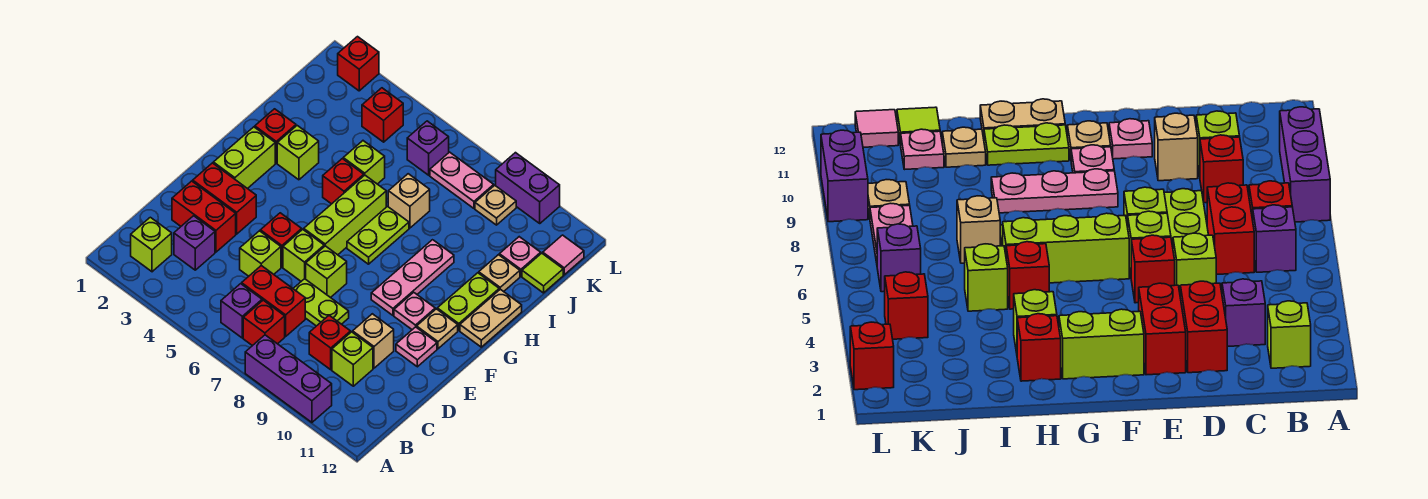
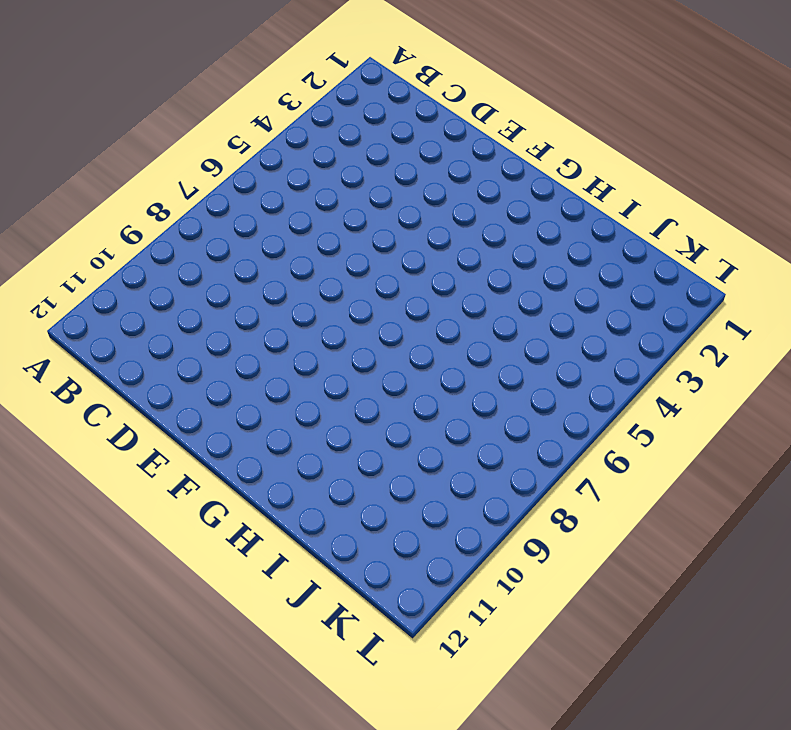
none -> purple brick A8:A10 level 1
none -> lime brick B2 level 1
none -> purple brick B6 level 1
none -> red brick B7 level 1

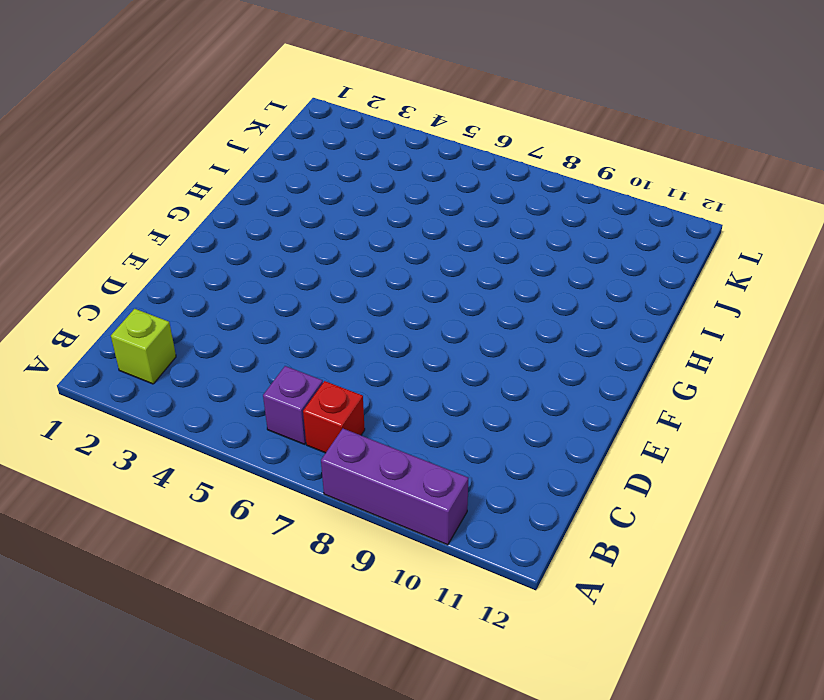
none -> purple brick C3 level 1
none -> red brick C6:C7 level 1
none -> red brick C9 level 1
none -> lime brick C10 level 1

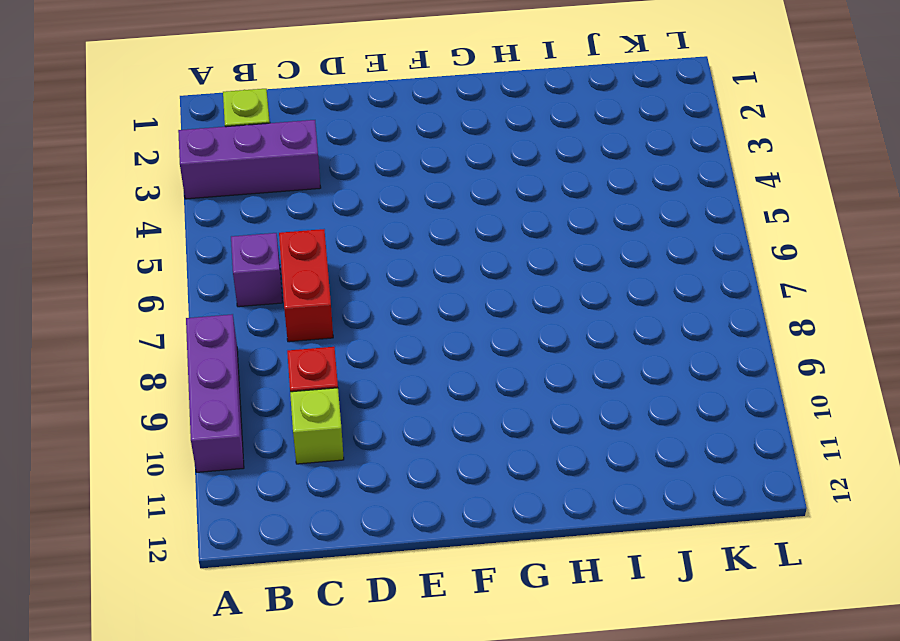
purple brick A3:C3 level 1 -> purple brick C3 level 1
none -> red brick B7 level 1
none -> red brick D2:D3 level 1
none -> lime brick D5 level 1
none -> lime plate D7:D8 level 1

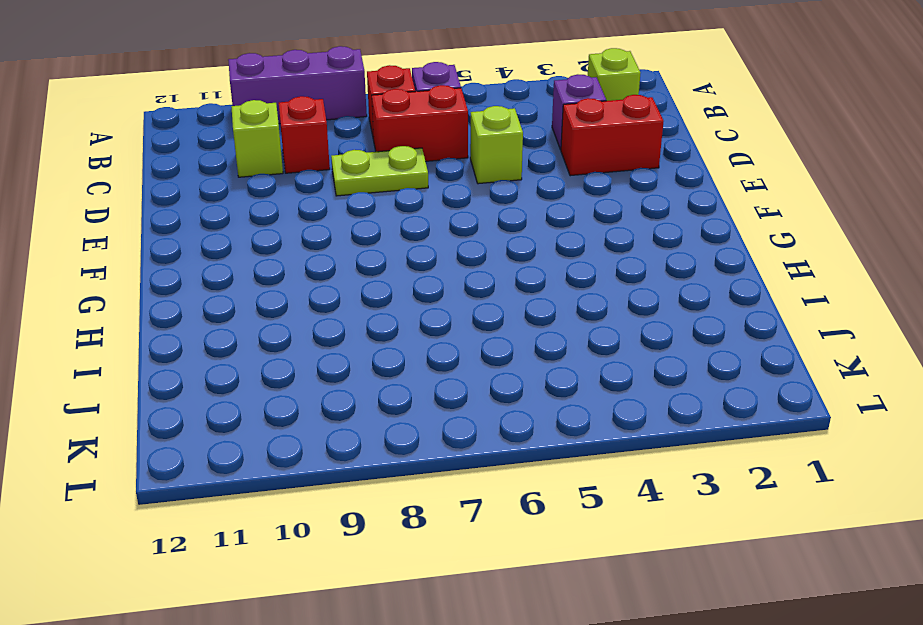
none -> tan brick D10 level 1
none -> red brick E2:E3 level 1
none -> red brick E5 level 1
none -> lime brick E6 level 1

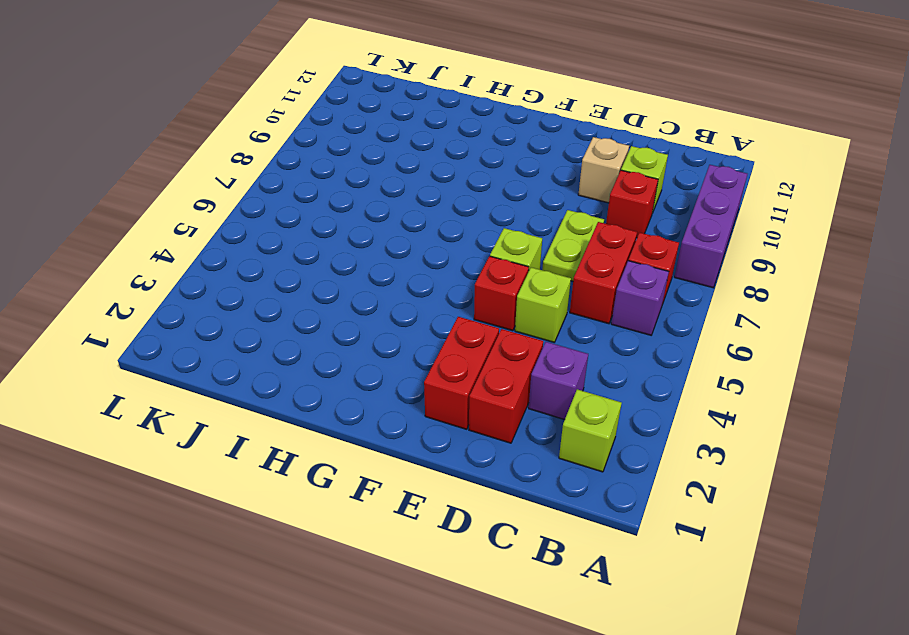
none -> lime brick E7 level 1
none -> pink plate E11 level 1
none -> lime brick F2:G2 level 1
none -> lime brick F6:H6 level 1

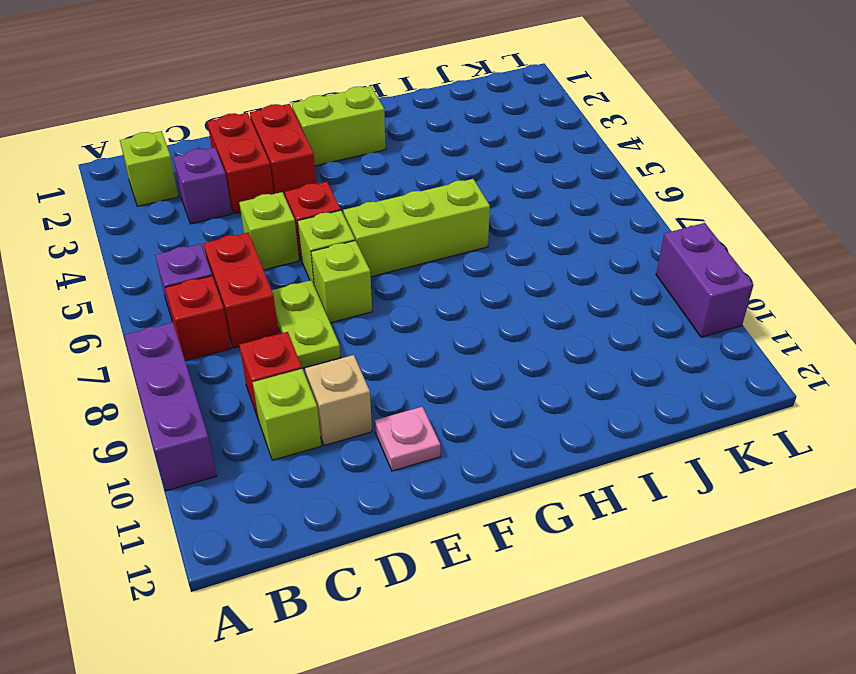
none -> pink plate F9:H9 level 1
none -> pink plate F10 level 1
none -> tan plate F11 level 1
none -> lime plate G7:H7 level 1

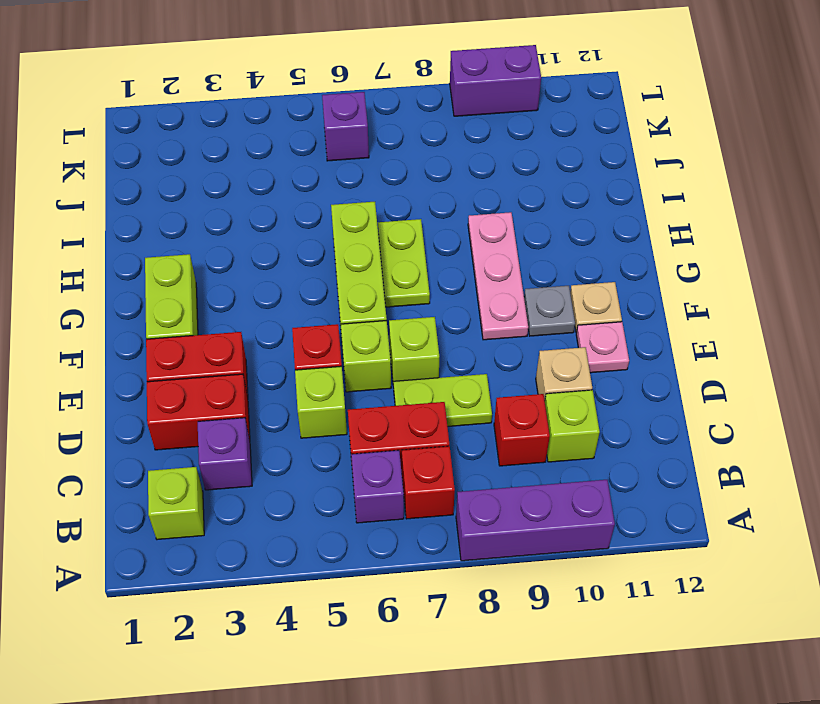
grey plate F10 level 1 -> pink plate F10 level 1
none -> lime plate G11:H11 level 1
none -> tan plate G12:H12 level 1
none -> red brick H2 level 1
none -> lime brick H3 level 1

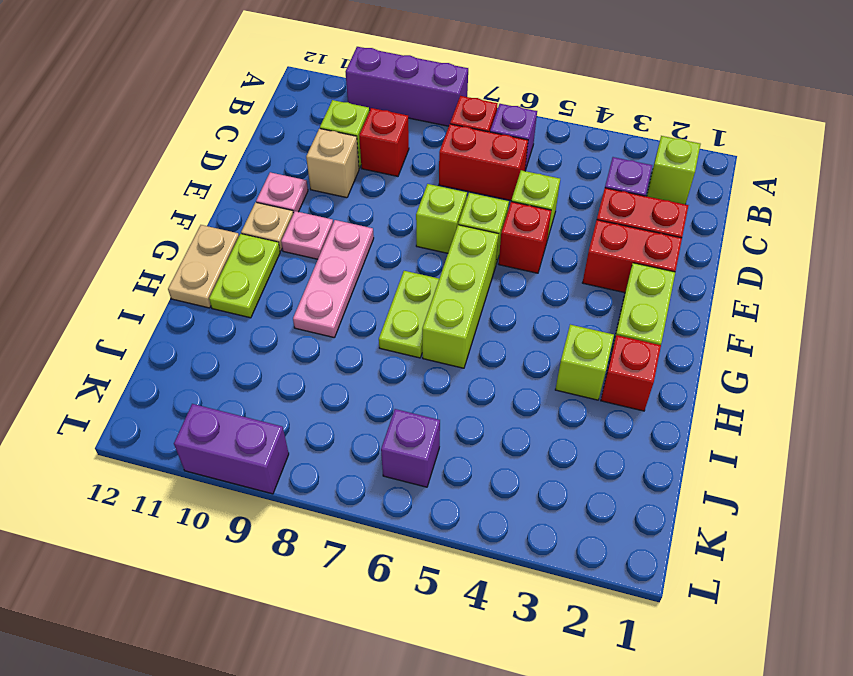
none -> lime plate D7:D8 level 1
none -> red brick H5 level 1
none -> lime brick I5 level 1
none -> tan brick I7 level 1

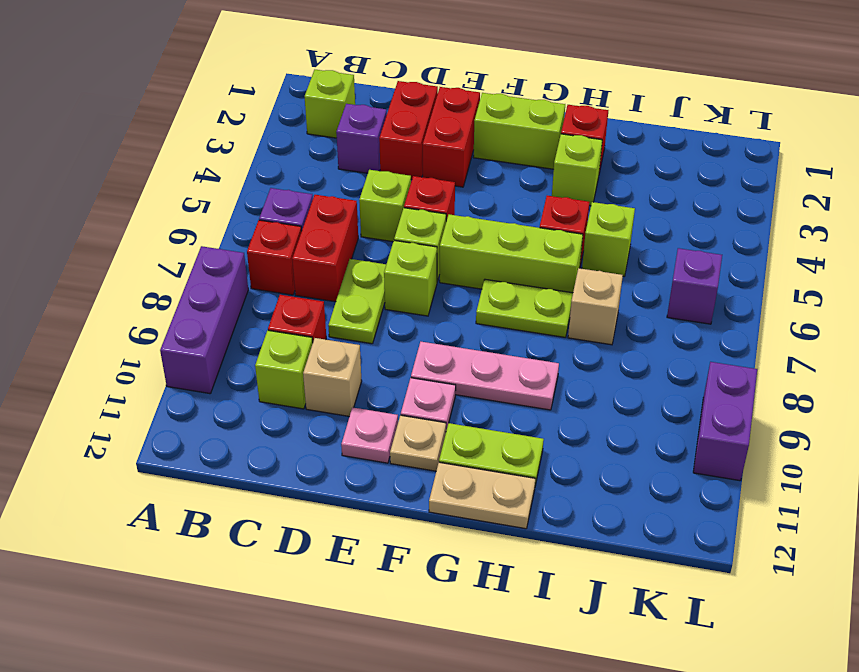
none -> tan plate I11 level 1
none -> pink plate J11 level 1
none -> lime tile J12 level 1
none -> red brick K4 level 1

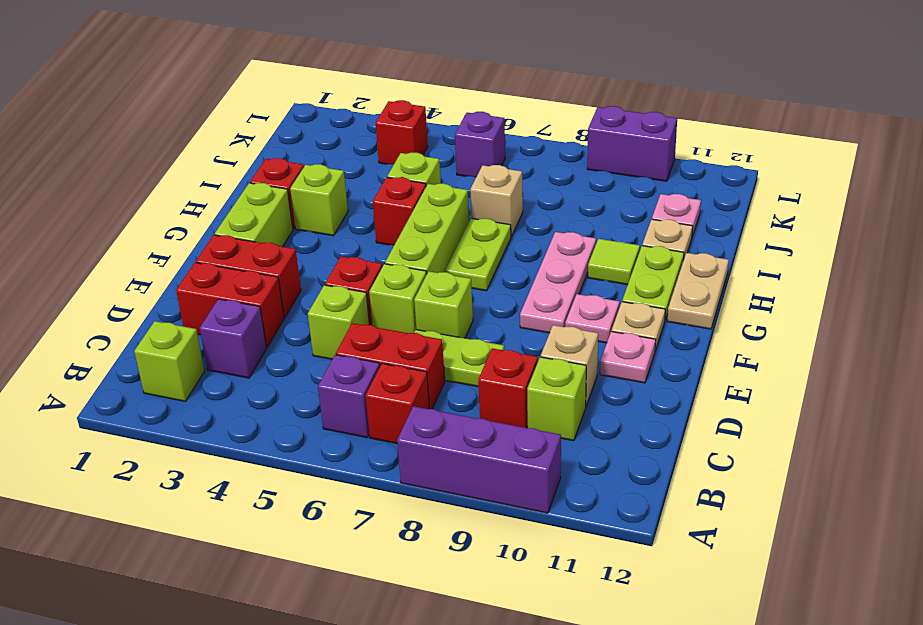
lime tile H10 level 1 -> lime tile J12 level 1
none -> pink plate K7:K8 level 1
none -> tan plate K9 level 1
none -> pink tile K12 level 1
none -> red brick L2 level 1

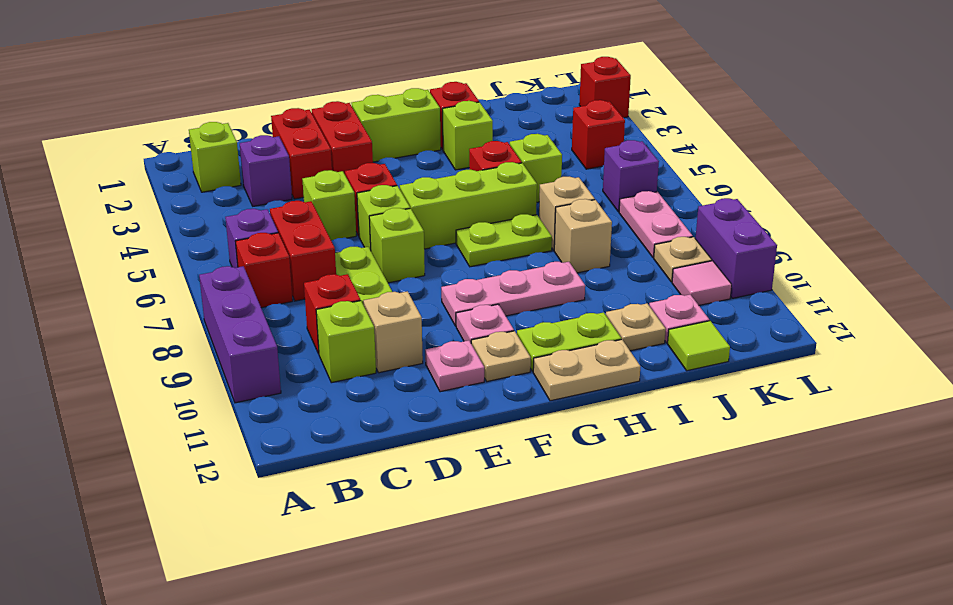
tan brick I8 level 1 -> none
pink tile K10 level 1 -> pink tile K12 level 1

